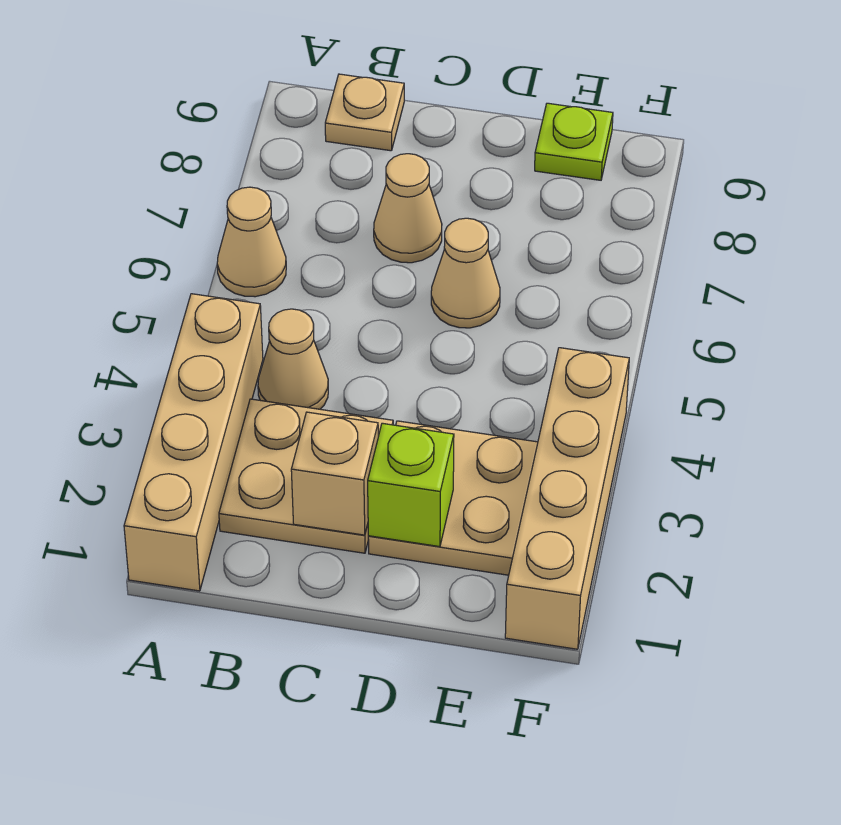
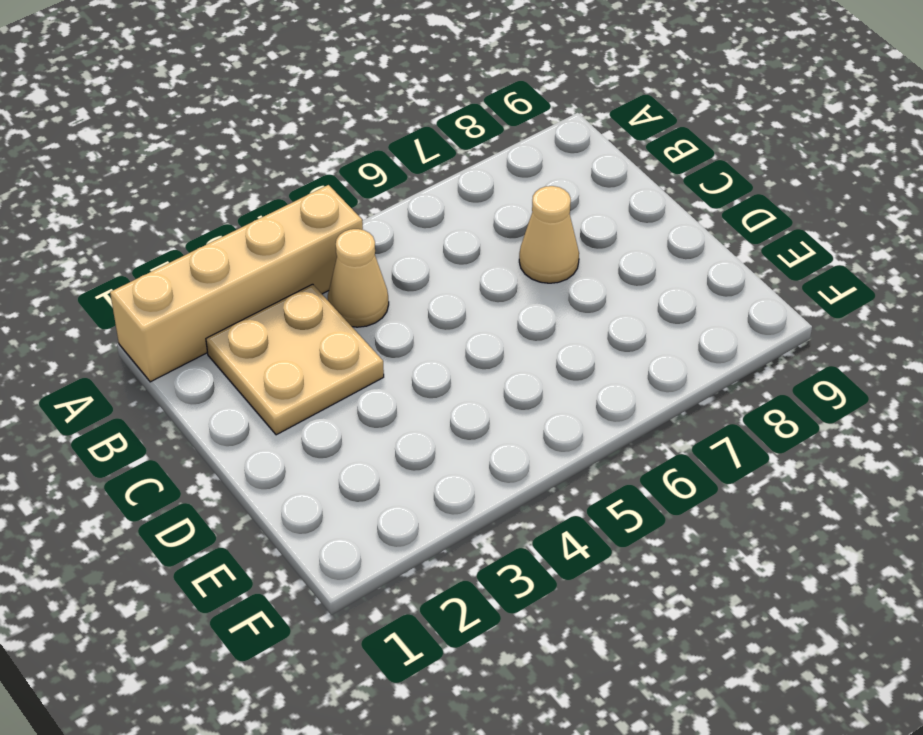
none -> tan cone A6 level 1
none -> tan plate B9 level 1
none -> tan plate D2:E3 level 1

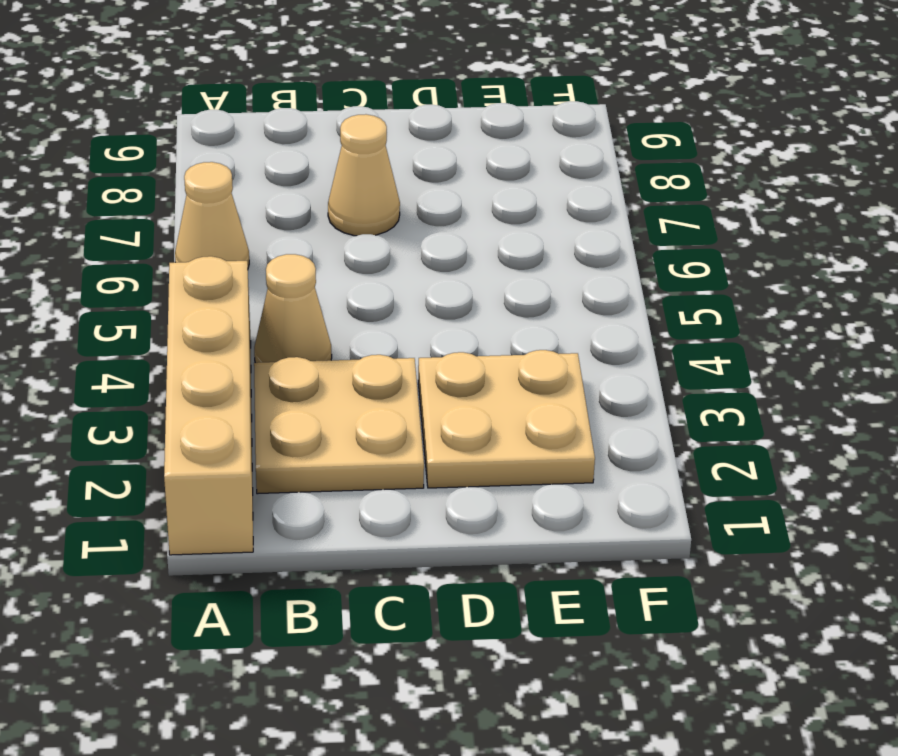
none -> tan plate B9 level 1
none -> tan cone D6 level 1
none -> lime plate E9 level 1

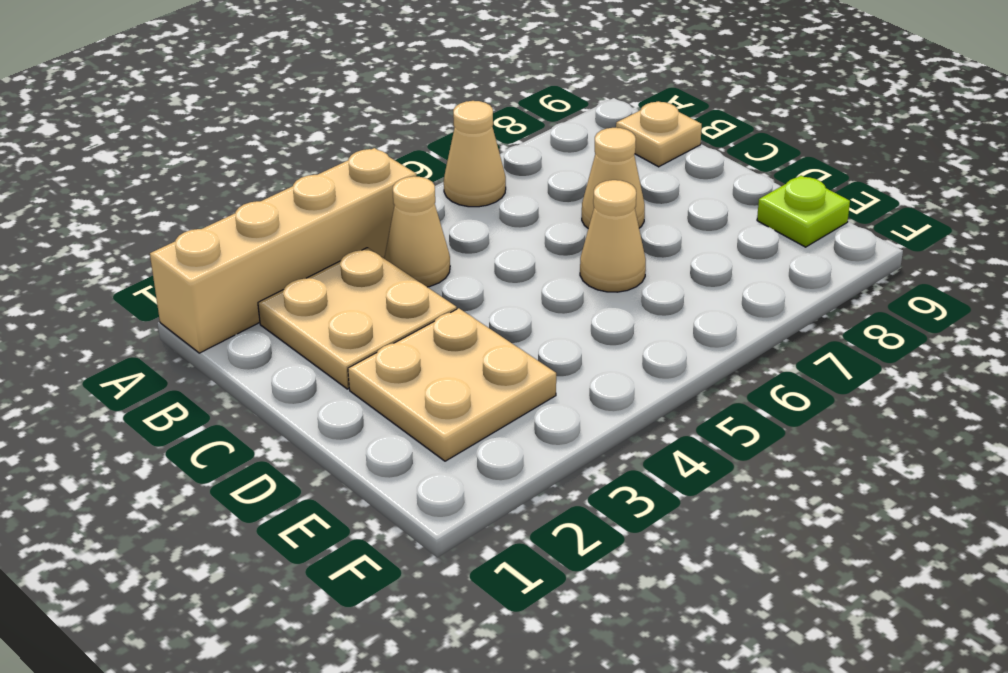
none -> tan brick F1:F4 level 1
none -> tan brick C2 level 2
none -> lime brick D2 level 2

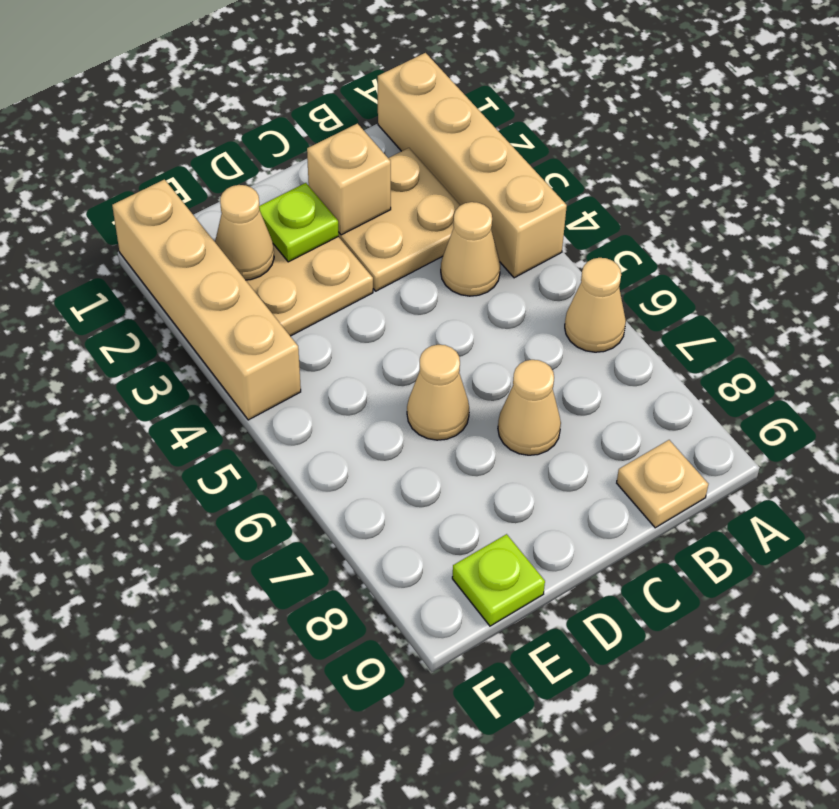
lime plate D2 level 2 -> lime brick D2 level 2
tan cone E2 level 2 -> none

